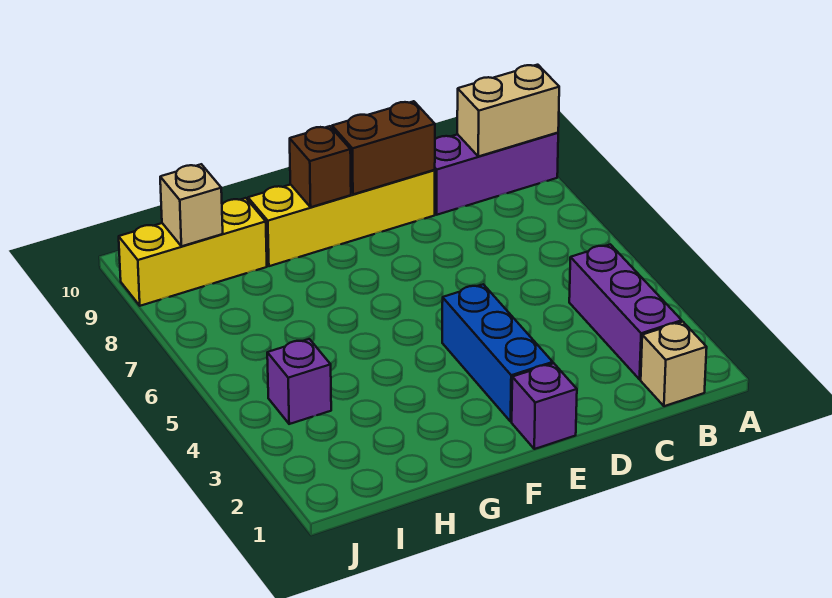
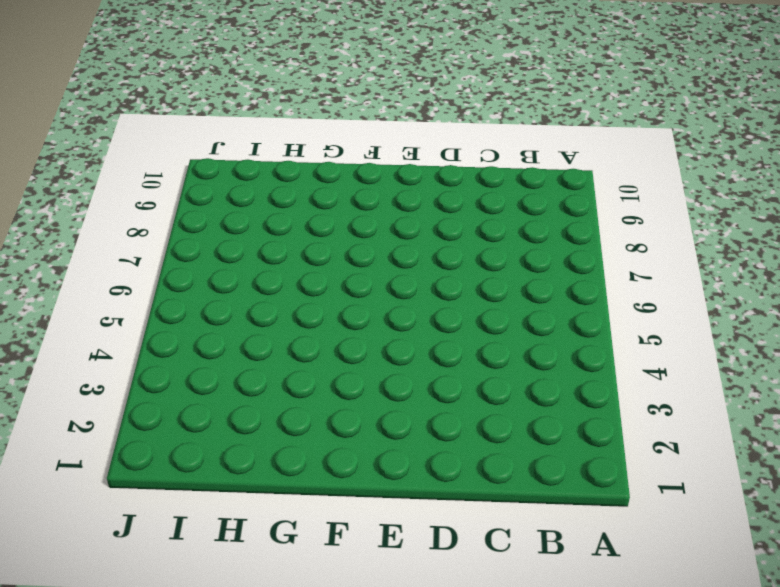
none -> purple brick A9:C9 level 1
none -> tan brick B1 level 1
none -> purple brick B2:B4 level 1

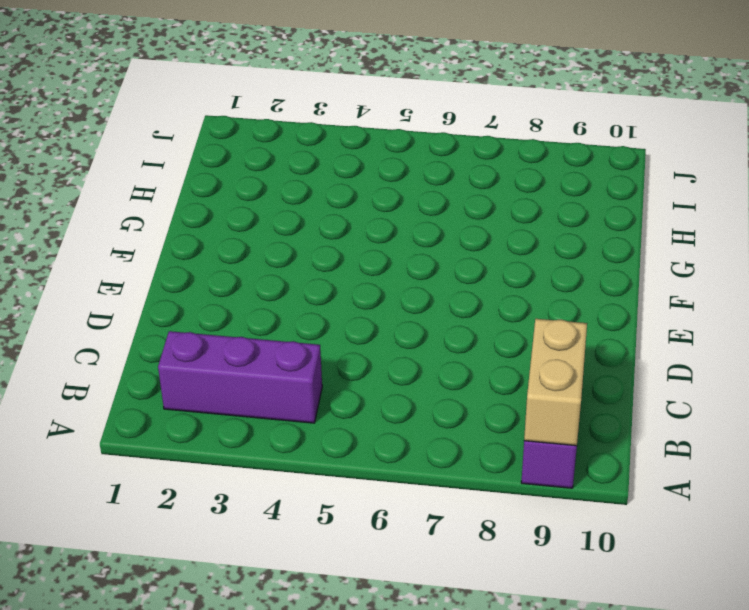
none -> tan brick B1 level 1
none -> yellow brick D9:G9 level 1
none -> purple brick E1 level 1

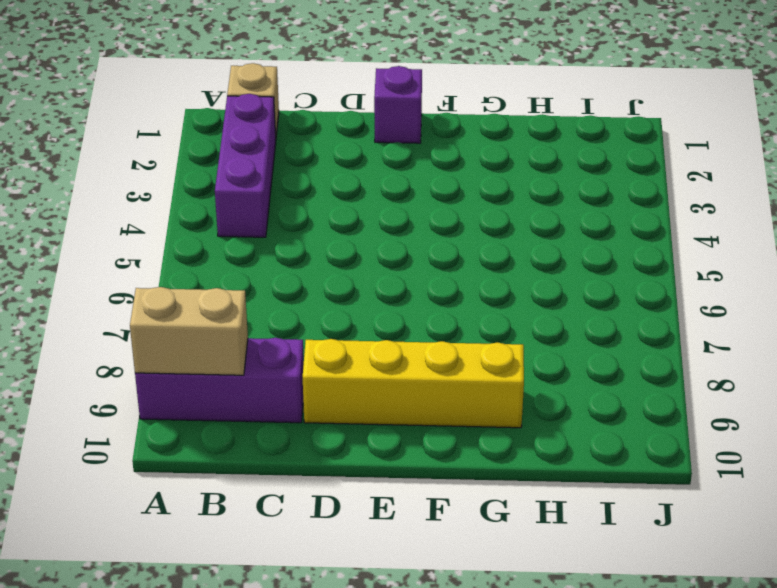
none -> blue brick E2:E4 level 1
none -> yellow brick H9:J9 level 1
none -> purple brick I4 level 1

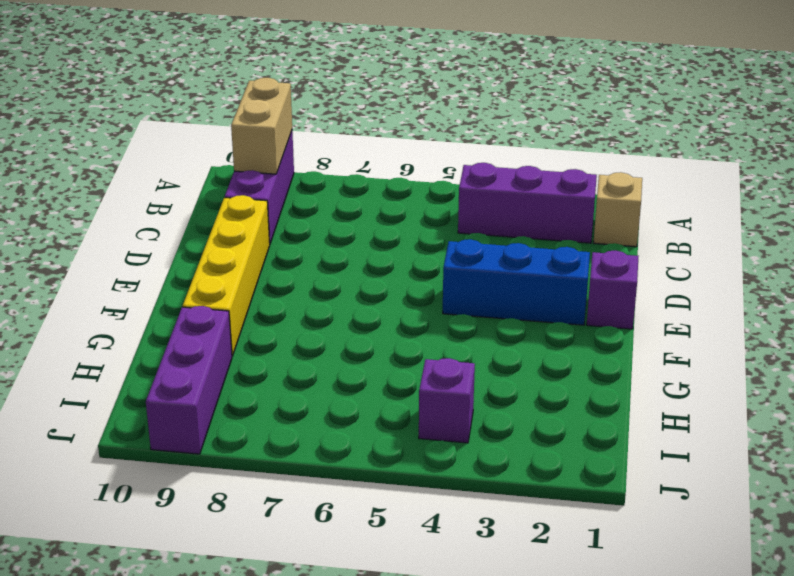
purple brick H9:J9 level 1 -> yellow brick H9:J9 level 1
none -> brown brick D9:E9 level 2
none -> brown brick F9 level 2
none -> tan brick I9 level 2

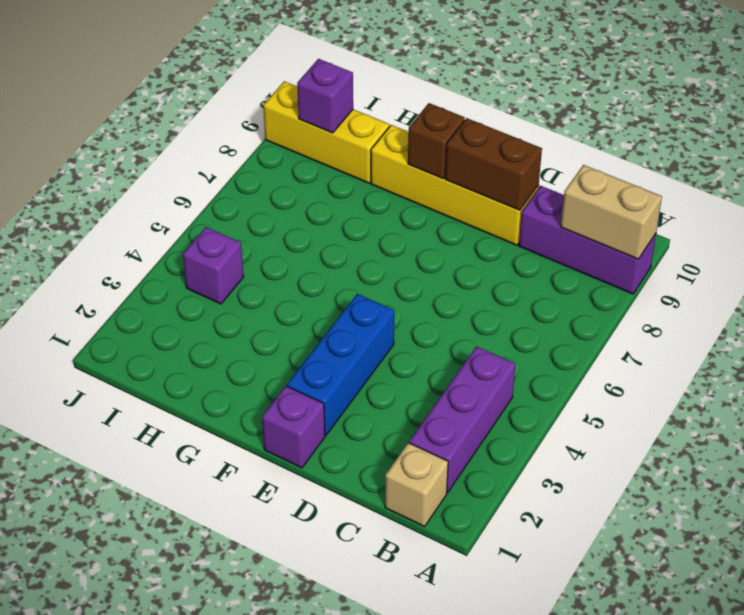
purple brick I9 level 2 -> tan brick I9 level 2

